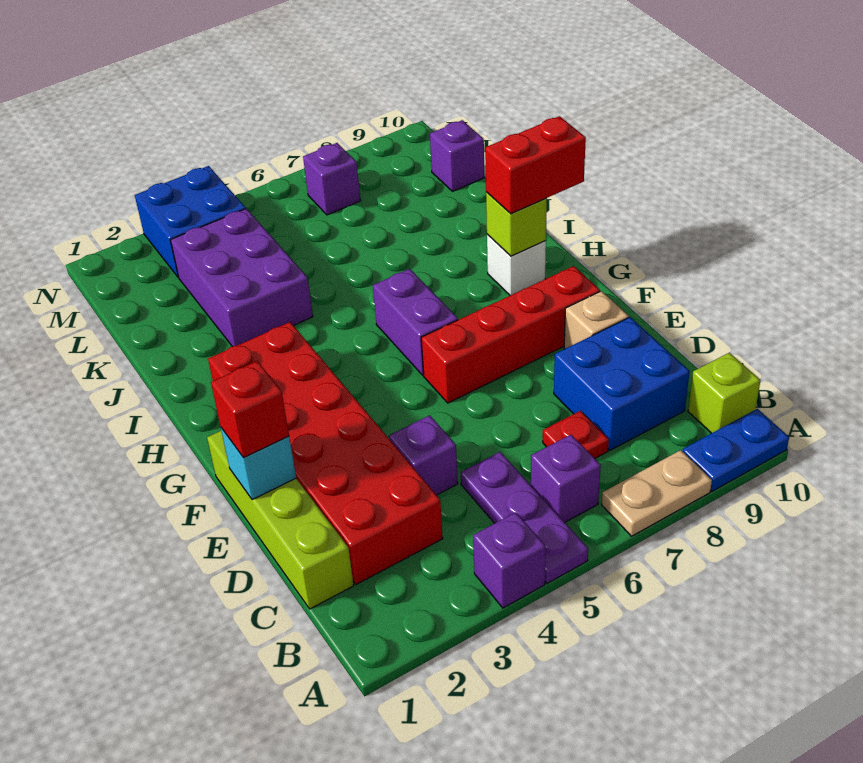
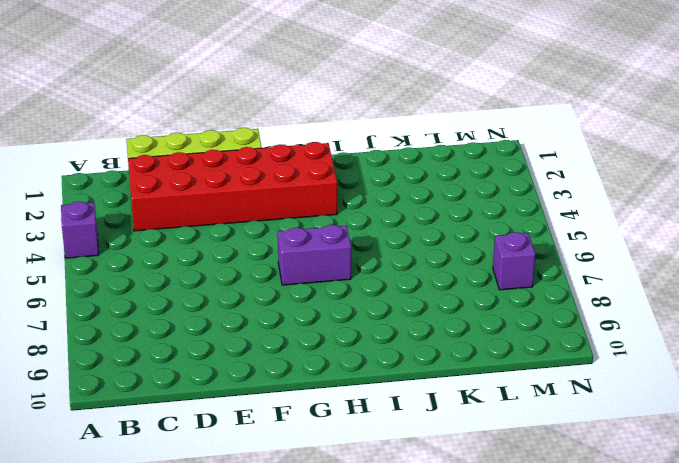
none -> purple plate A5:C5 level 1
none -> tan plate A7:A8 level 1
none -> blue plate A9:A10 level 1

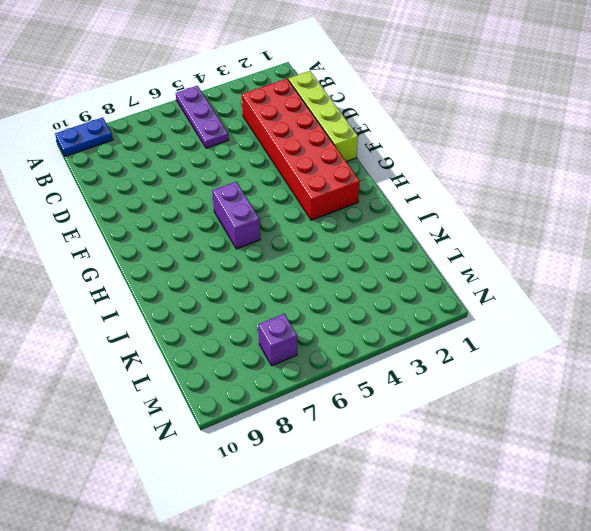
none -> purple brick A4 level 1
none -> tan plate A7:A8 level 1
none -> purple brick B6 level 1

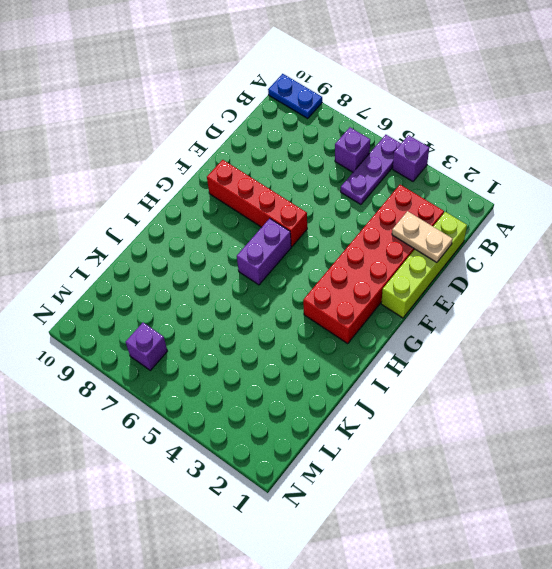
tan plate D1:D2 level 2 -> tan plate A7:A8 level 1
none -> lime brick B10 level 1
none -> red plate C7 level 1
none -> blue brick C8:D9 level 1

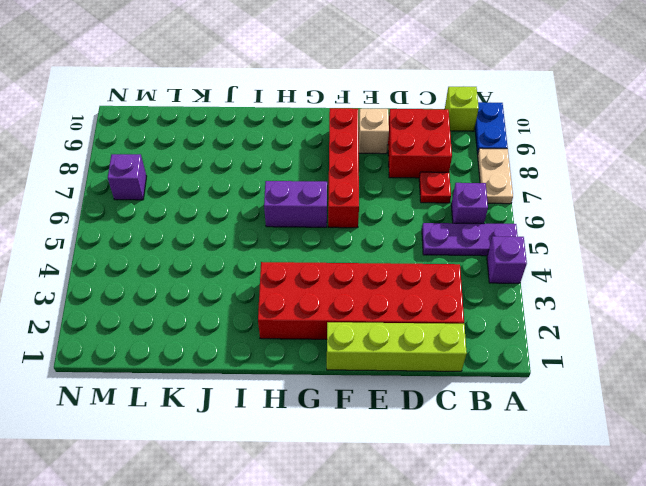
red brick C8:D9 level 1 -> blue brick C8:D9 level 1
none -> purple brick D4 level 1
none -> white brick H9 level 1
none -> purple brick J3:L4 level 1

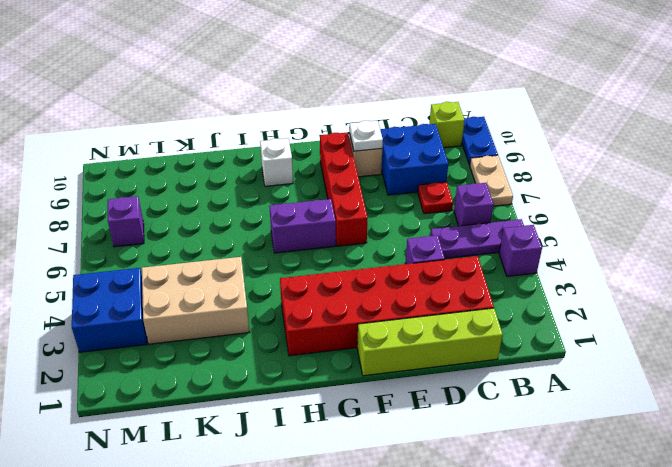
white plate E9 level 2 -> none
tan brick J3:L4 level 1 -> purple brick J3:L4 level 1
none -> purple brick L10 level 1
none -> cyan brick E1 level 2
none -> lime brick H9 level 2

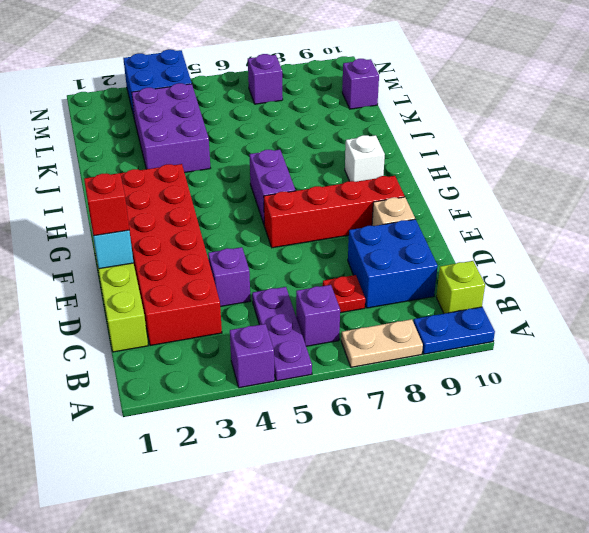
none -> lime brick H9 level 2
none -> red brick H9:H10 level 3

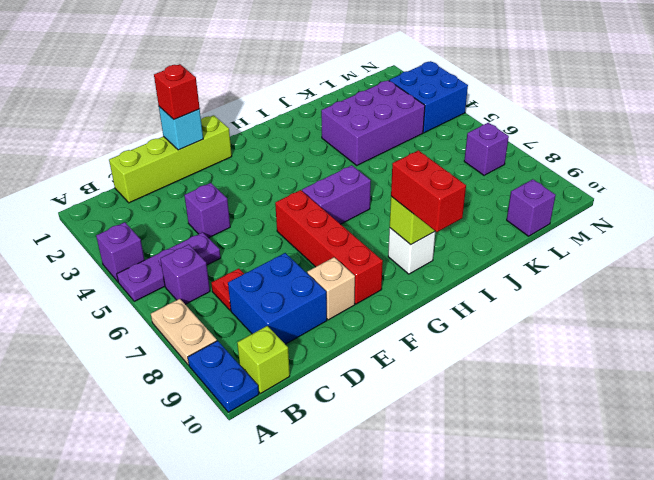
none -> red brick C2:H3 level 1

